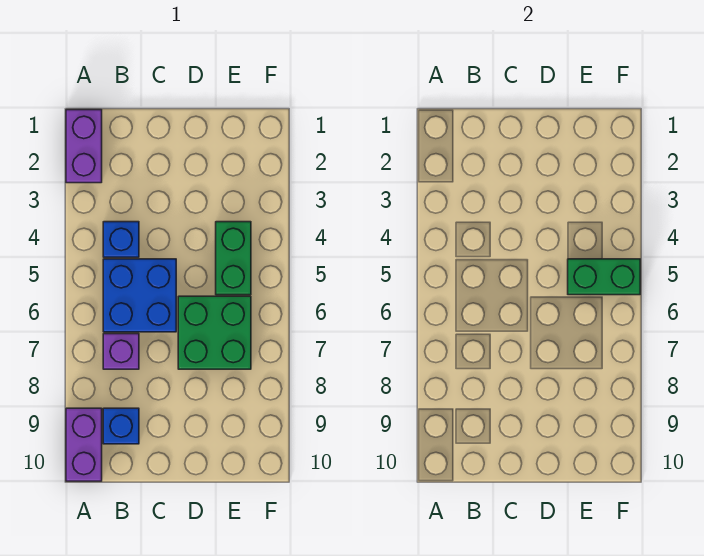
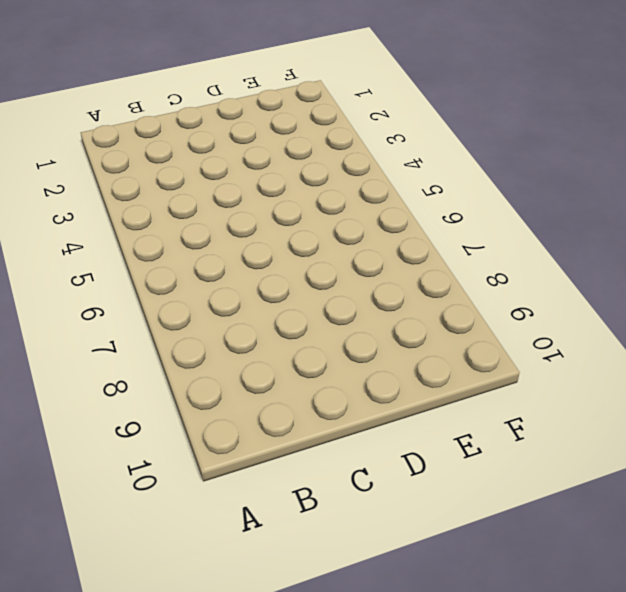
none -> purple brick A1:A2 level 1
none -> purple brick A9:A10 level 1

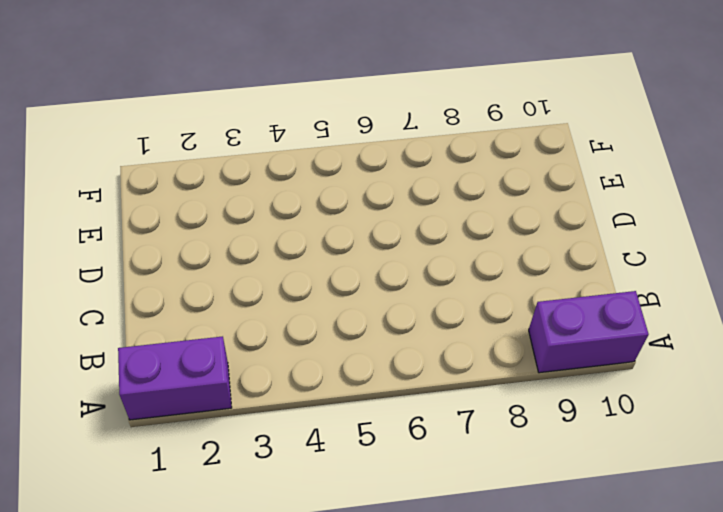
none -> blue brick B4 level 1
none -> blue brick B5:C6 level 1

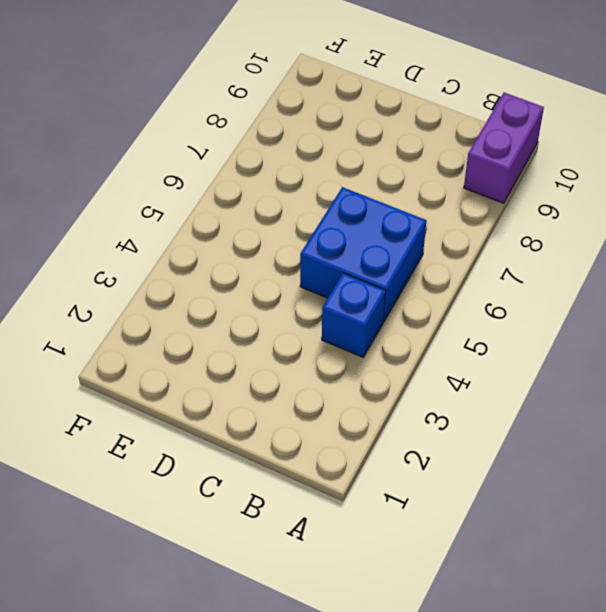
none -> purple brick A1:A2 level 1
none -> purple brick B7 level 1

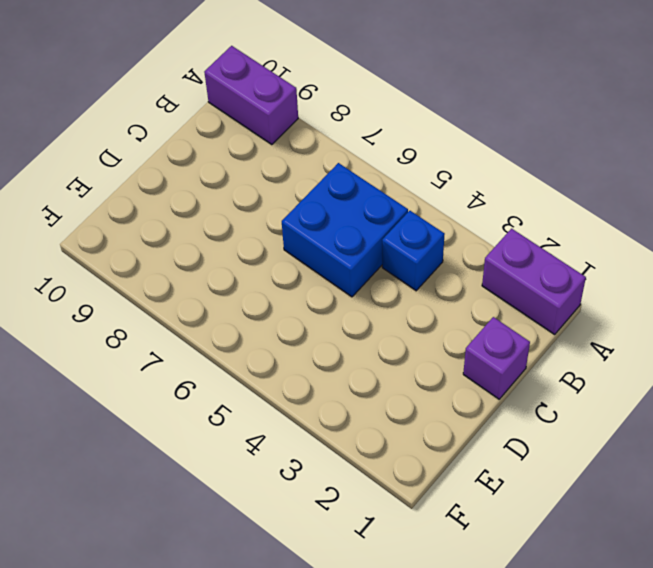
purple brick C1 level 1 -> purple brick B7 level 1
none -> blue brick B9 level 1
none -> green brick D6:E7 level 1

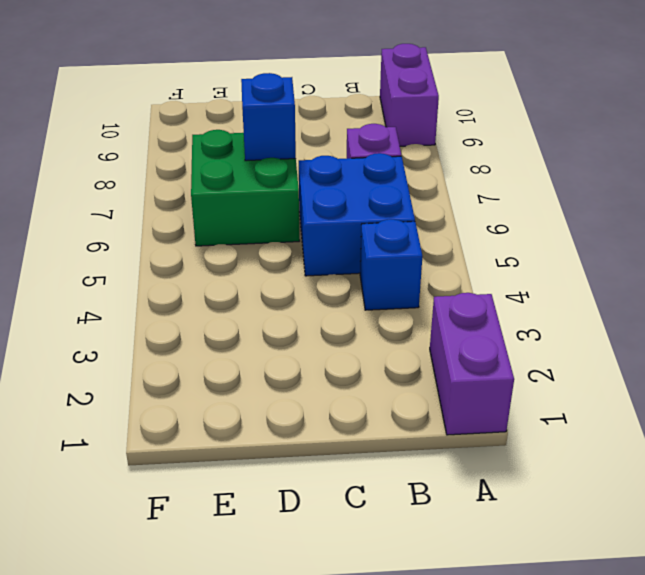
blue brick D7 level 2 -> blue brick B9 level 1
none -> green brick E4:E5 level 1
none -> green brick E5:F5 level 2

